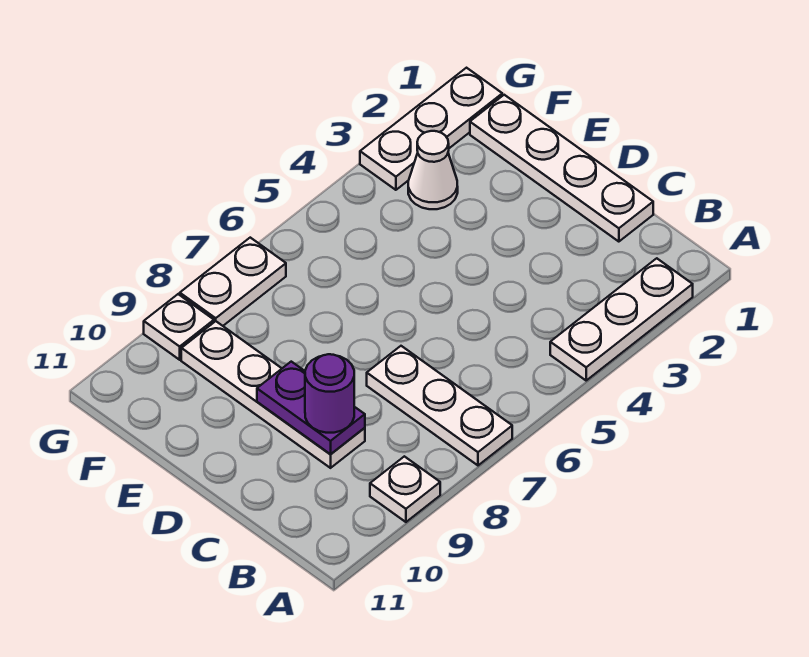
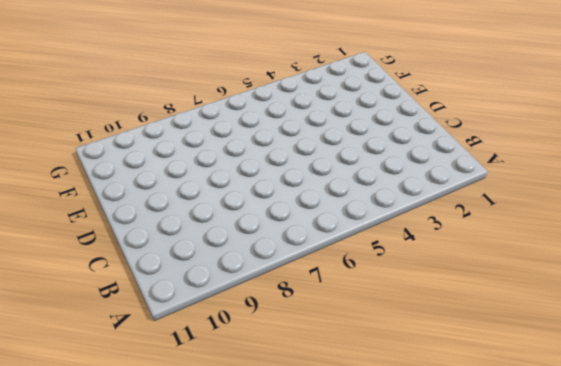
none -> white plate A2:A4 level 1
none -> white plate A7:C7 level 1

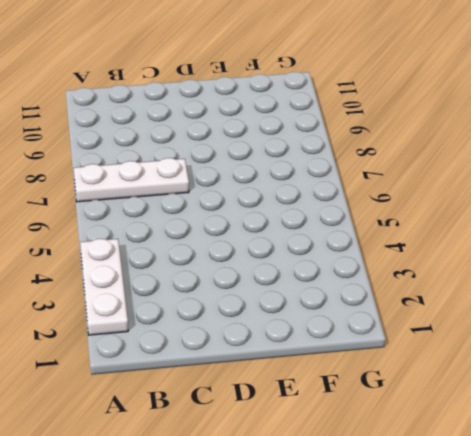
none -> white plate A9 level 1
none -> white plate C1:F1 level 1

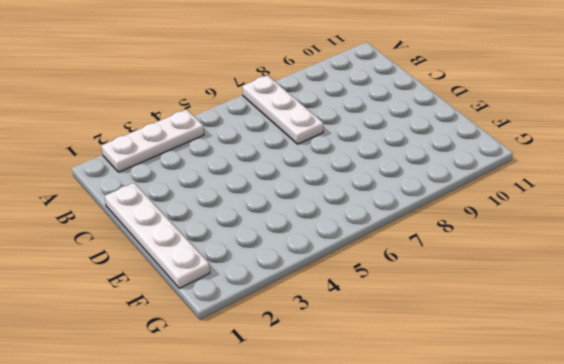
none -> white plate A9 level 1
none -> white plate C9:F9 level 1

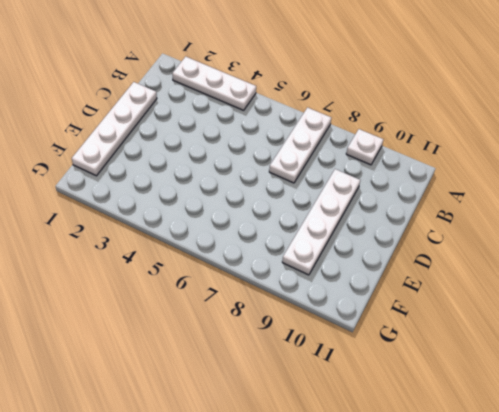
none -> white cone F3 level 1
none -> white plate G1:G3 level 1

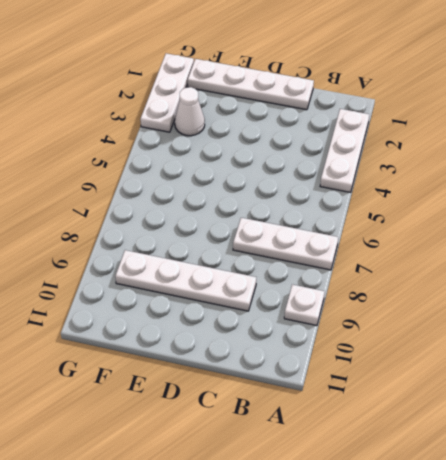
none -> white plate G7:G8 level 1
none -> white plate G9 level 1

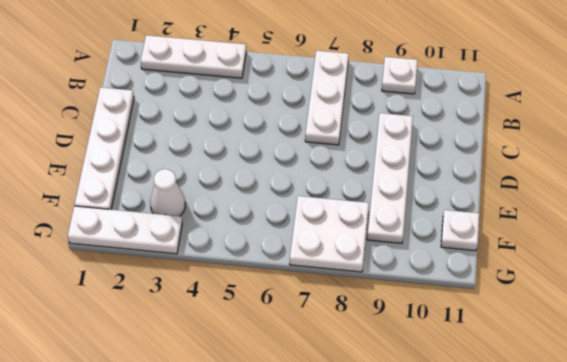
white plate F7:G8 level 1 -> white plate G7:G8 level 1
white plate F11 level 1 -> white plate G9 level 1
none -> purple plate C9:D9 level 2
none -> purple round brick C9 level 3

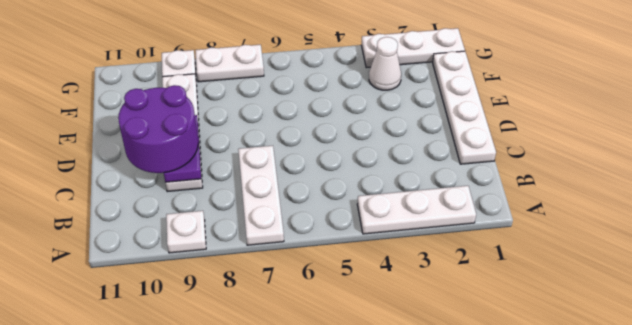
purple round brick C9:D10 level 3 -> purple round brick C9 level 3

